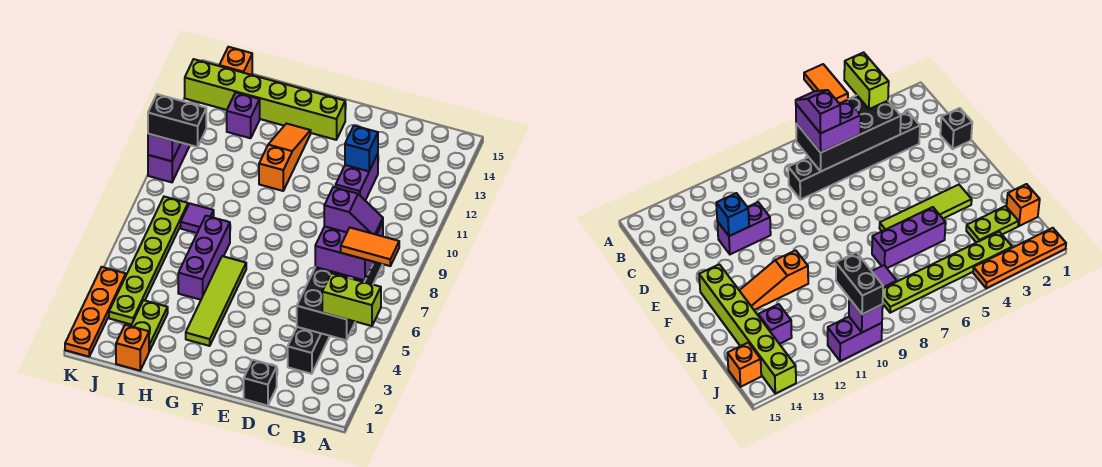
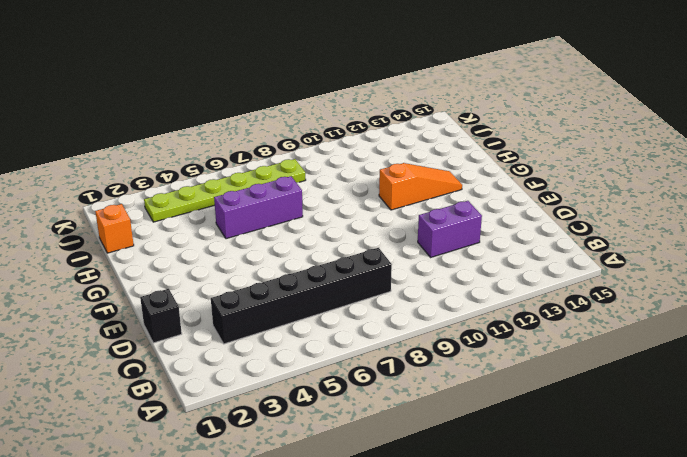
none -> lime brick F14:K14 level 1
none -> lime tile G3:G6 level 1
none -> lime plate I2:I3 level 1

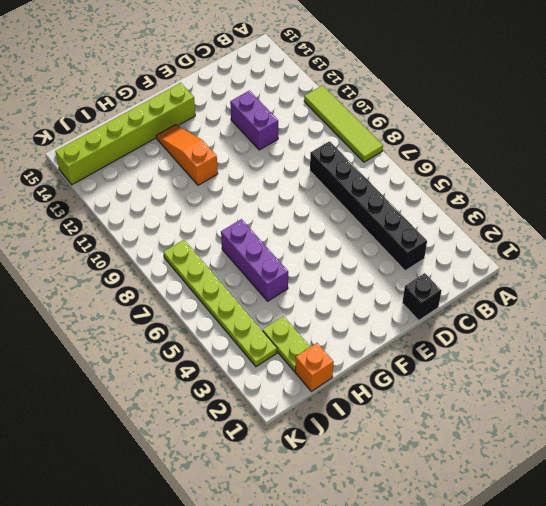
lime tile A8:A11 level 1 -> lime tile G3:G6 level 1
none -> purple tile I8 level 1
none -> purple brick I13 level 1
none -> orange brick J15 level 1

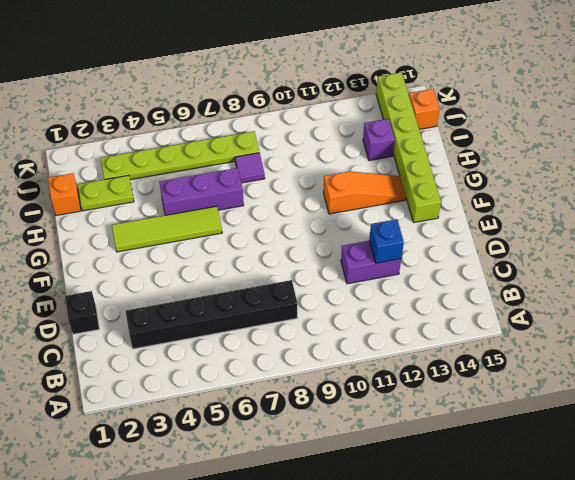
none -> orange plate K1:K4 level 1
none -> purple brick K10:K11 level 1
none -> black brick B4:C7 level 2

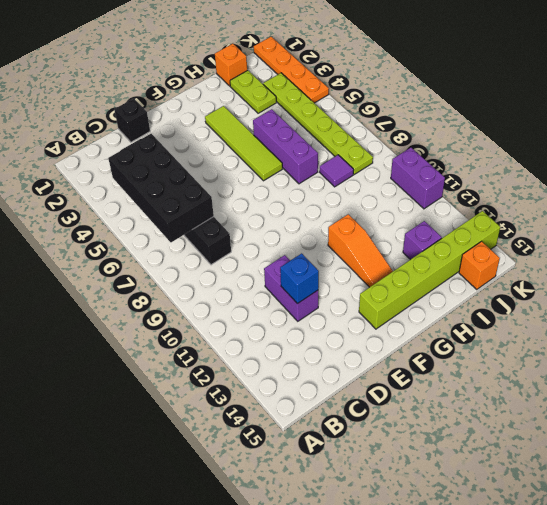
none -> purple brick K10 level 2
none -> lime brick A4:B4 level 3
none -> purple brick B6:C7 level 3

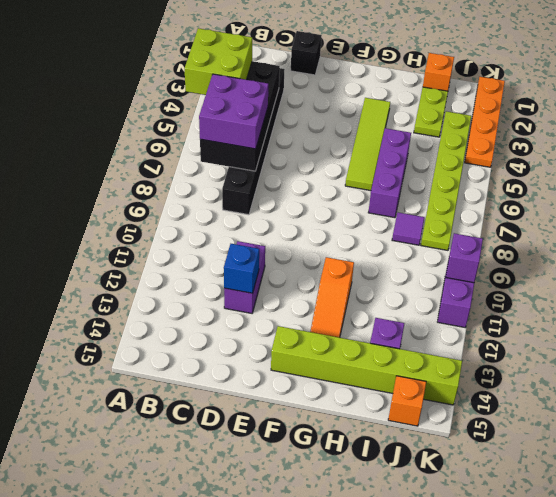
lime brick A4:B5 level 3 -> lime brick A4:B4 level 3
none -> black brick J10:K10 level 3
none -> orange tile A6:B6 level 4
none -> purple slope B7:C7 level 4 top C

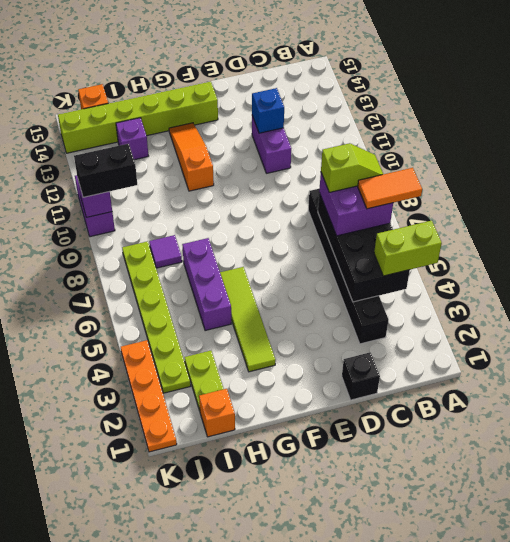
lime slope B7:C7 level 4 top C -> purple slope B7:C7 level 4 top C

